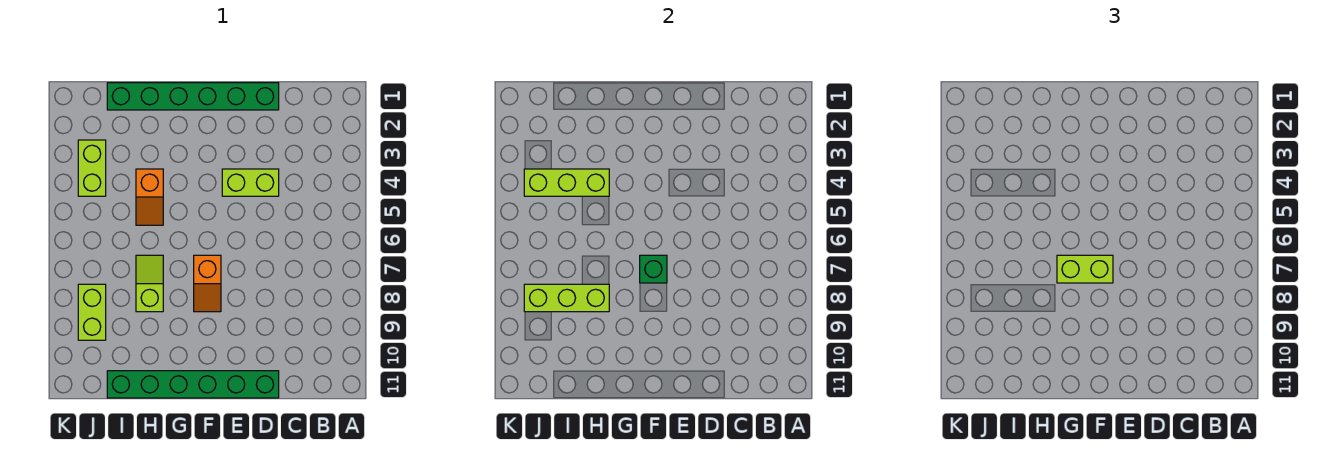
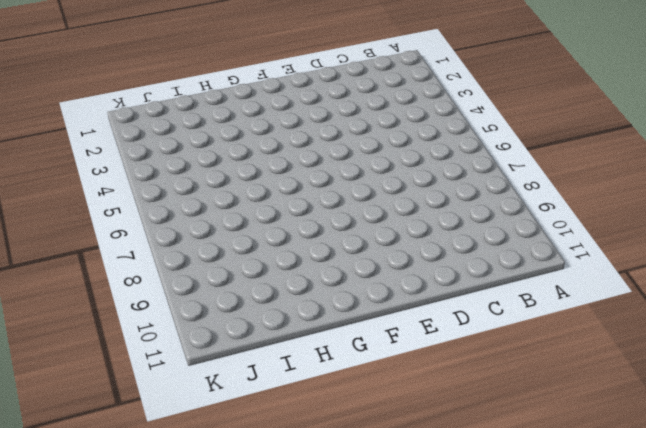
none -> green brick D1:I1 level 1
none -> lime brick D4:E4 level 1
none -> green brick D11:I11 level 1

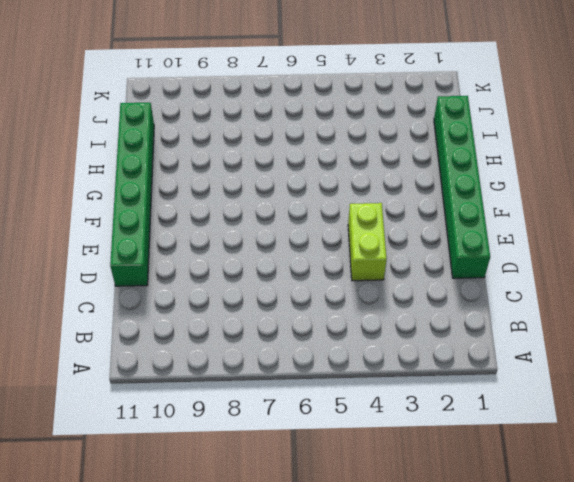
none -> orange slope F7:F8 level 1 top 7
none -> orange slope H4:H5 level 1 top 4
none -> lime slope H7:H8 level 1 top 8

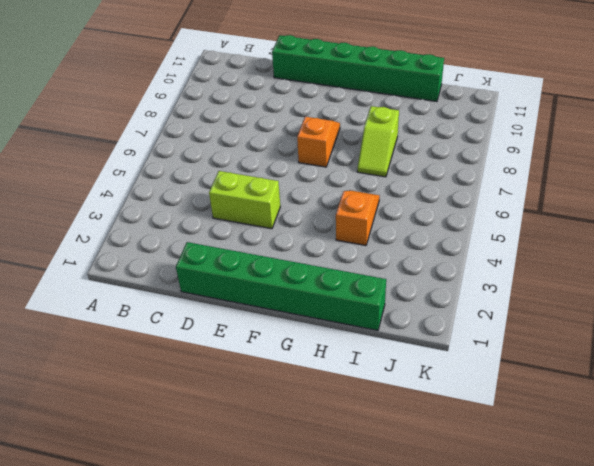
none -> lime brick J3:J4 level 1
none -> lime brick J8:J9 level 1
none -> green brick F7 level 2

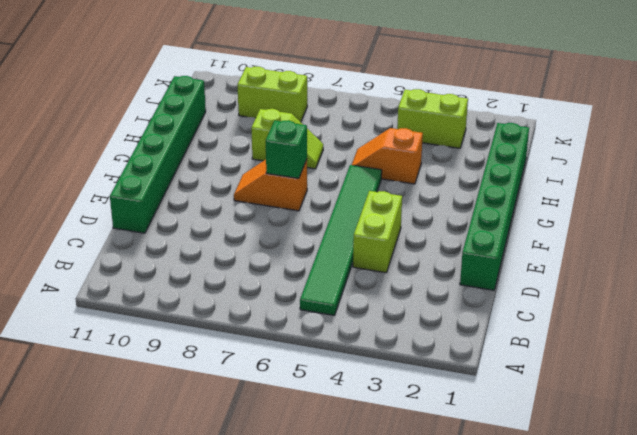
green tile B5:G5 level 1 -> none
none -> lime brick H4:J4 level 2
none -> lime brick H8:J8 level 2
none -> lime brick F7:G7 level 3

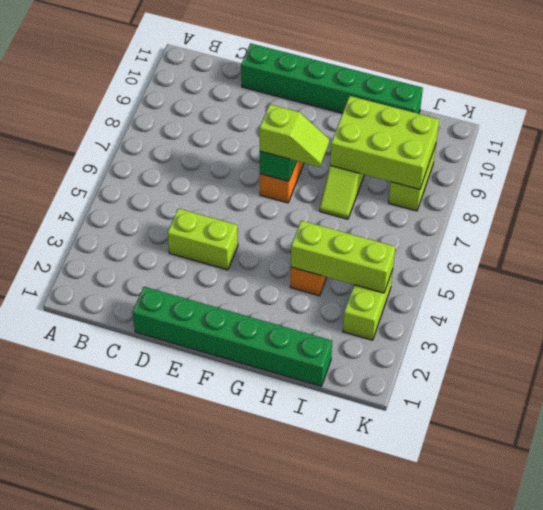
lime slope F7:G7 level 3 top F -> lime brick F7:G7 level 3
lime brick H8:J9 level 2 -> lime brick H8:J8 level 2

